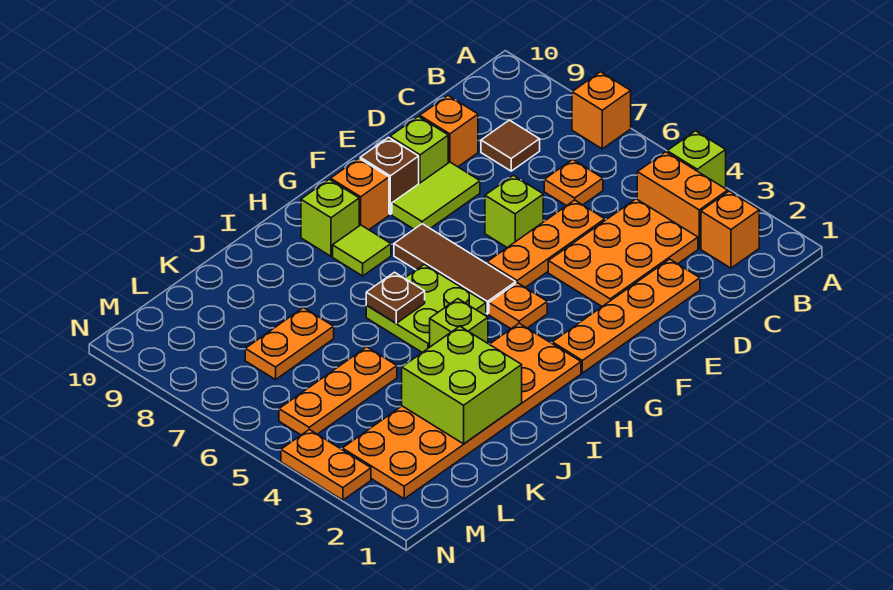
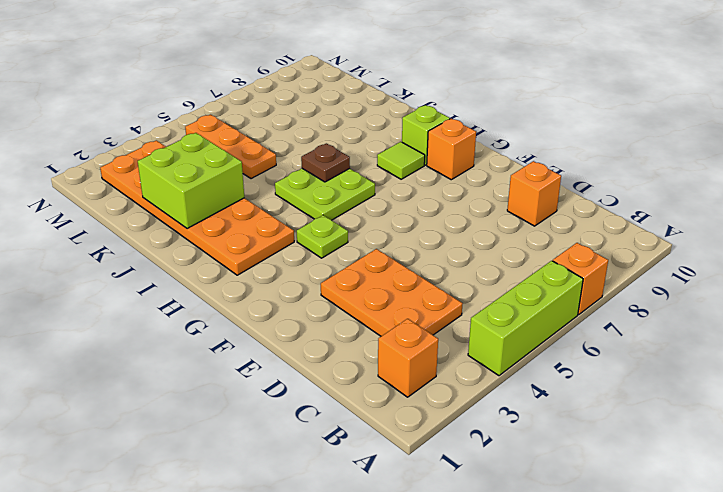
lime brick A4:A6 level 1 -> lime brick A4 level 1
lime plate G4 level 1 -> orange plate G4 level 1
none -> orange brick B3:B4 level 1
none -> orange plate C6 level 1
none -> brown tile C8 level 1

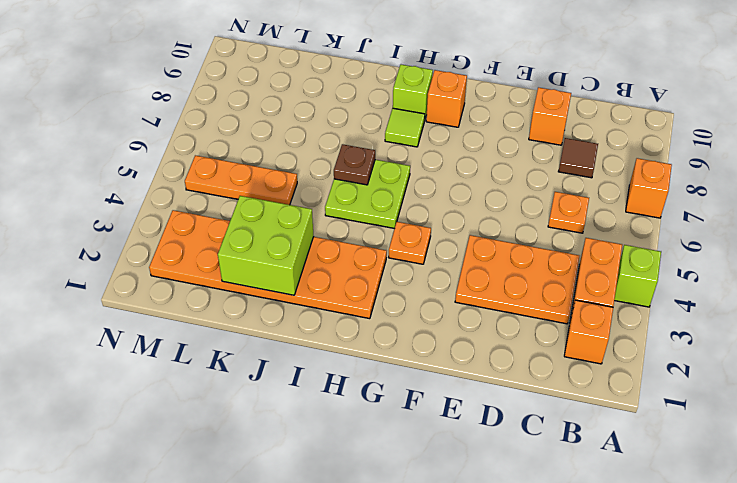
none -> orange plate D2:G2 level 1
none -> orange plate D5:F5 level 1
none -> lime brick E6 level 1

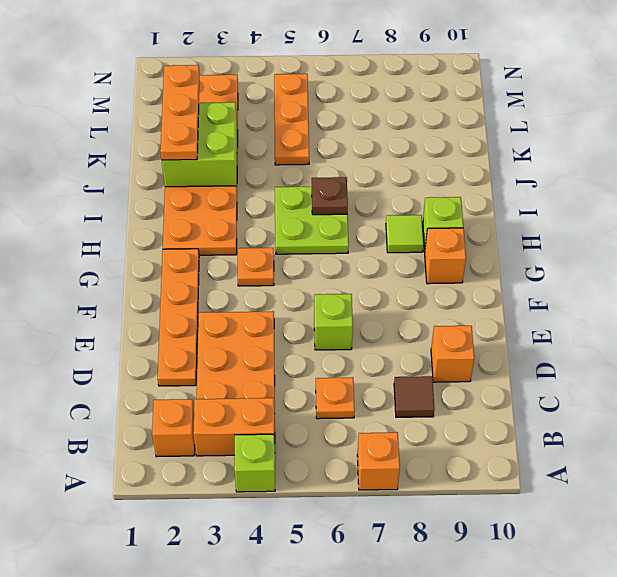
orange plate J2:L2 level 3 -> orange plate D5:F5 level 1
none -> lime tile E8:F8 level 1
none -> lime brick E9 level 1
none -> brown brick F9 level 1

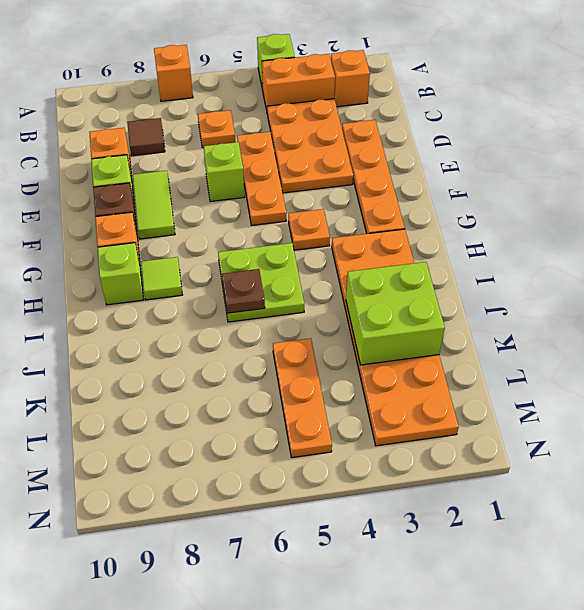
none -> brown tile G5:G7 level 1
none -> lime brick I4 level 1
none -> orange plate K7:L7 level 1

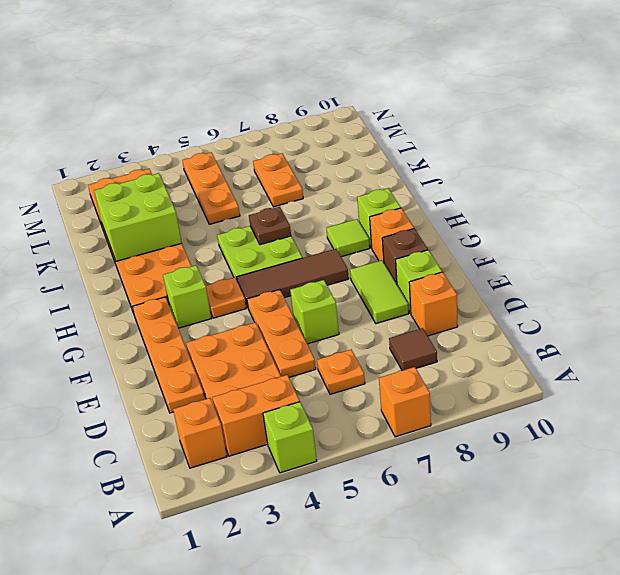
lime brick G3 level 1 -> lime brick I4 level 1
none -> orange plate N3:N4 level 1

